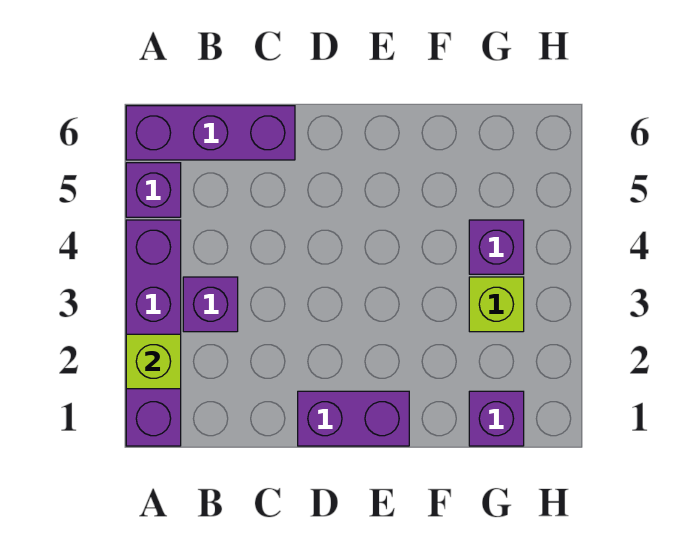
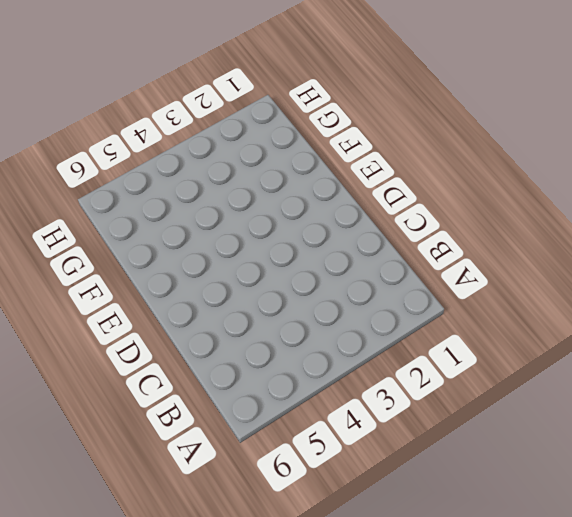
none -> purple brick A1:A4 level 1
none -> purple brick A5 level 1

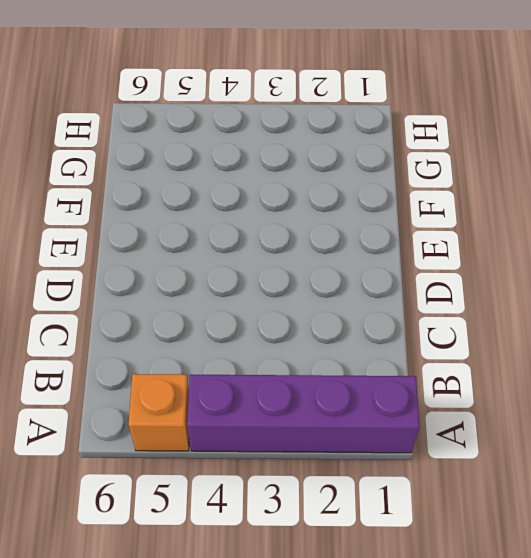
orange brick A5 level 1 -> purple brick A5 level 1
none -> purple brick A6:C6 level 1
none -> purple brick B3 level 1

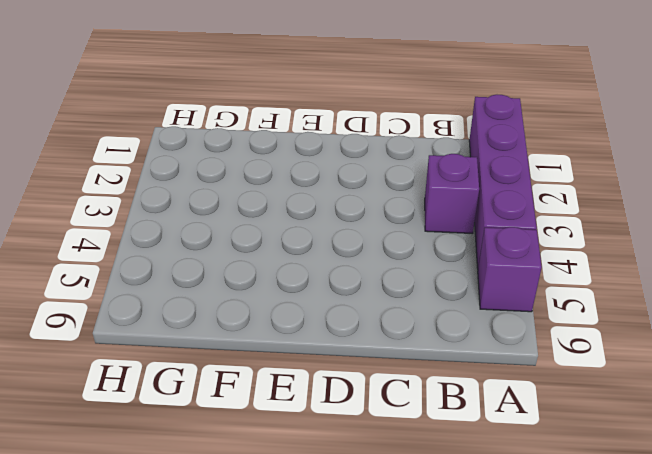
none -> purple brick A6:C6 level 1
none -> purple brick D1:E1 level 1

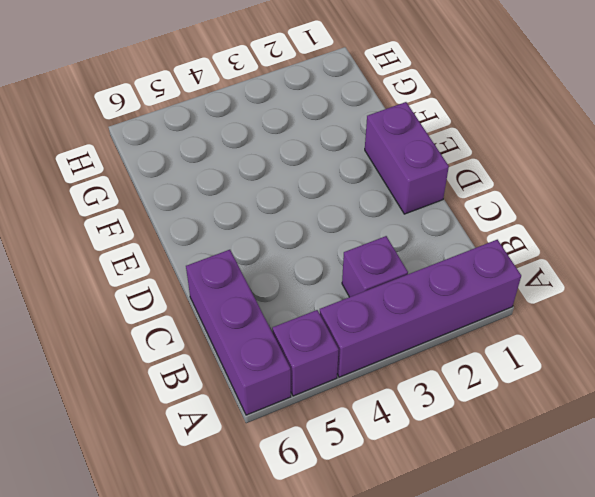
none -> purple brick G1 level 1
none -> lime brick G3 level 1

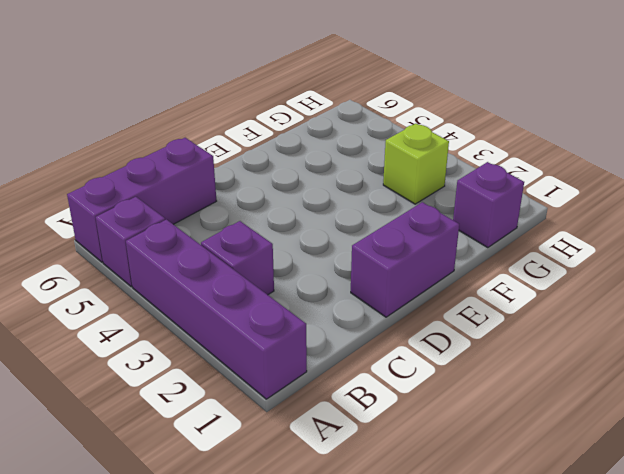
none -> purple brick G4 level 1
none -> lime brick A2 level 2

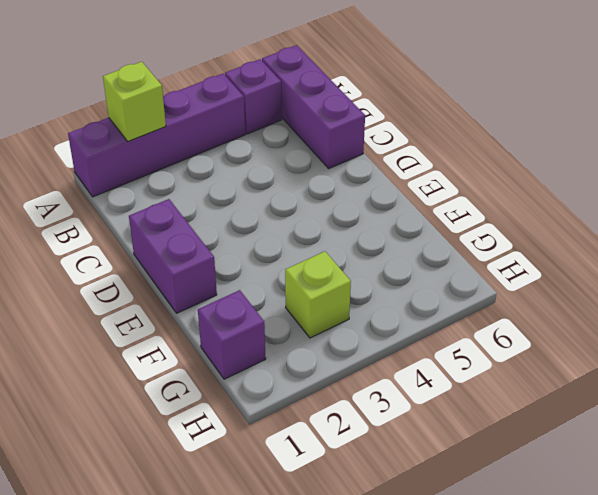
none -> purple brick B3 level 1
none -> purple brick G4 level 1

